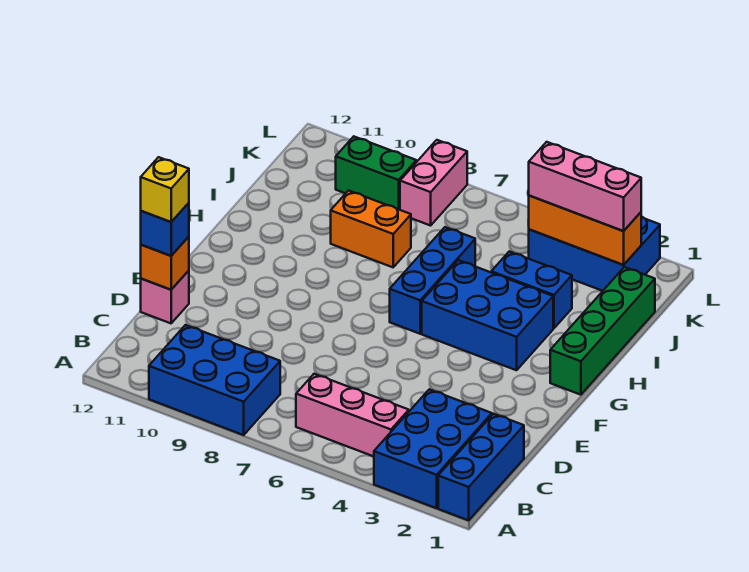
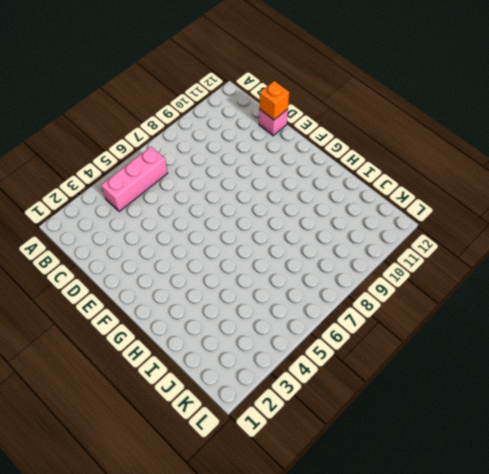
none -> blue brick A1:C1 level 1
none -> blue brick A2:C3 level 1
none -> blue brick A8:B10 level 1

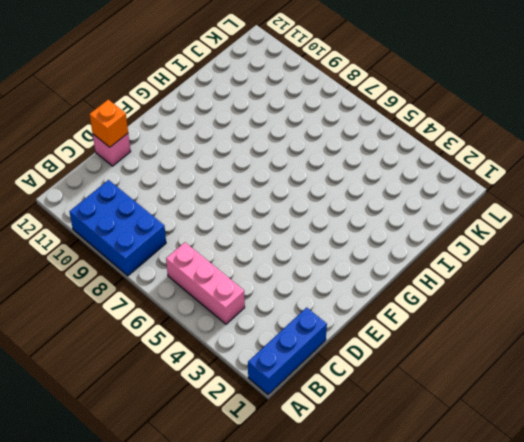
none -> blue brick A2:C3 level 1
none -> green brick G1:J1 level 1
none -> blue brick G3:H5 level 1

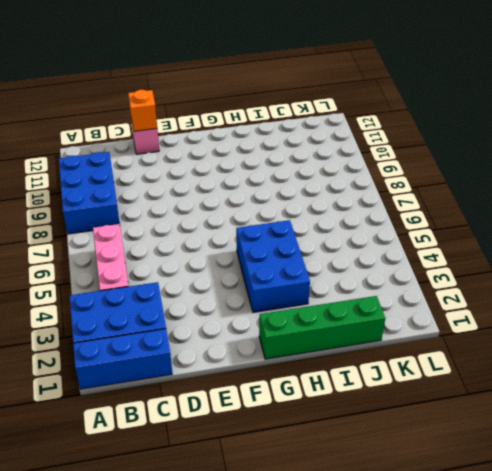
none -> blue brick G6:I6 level 1
none -> blue brick I3:I4 level 1
none -> orange brick I8:I9 level 1

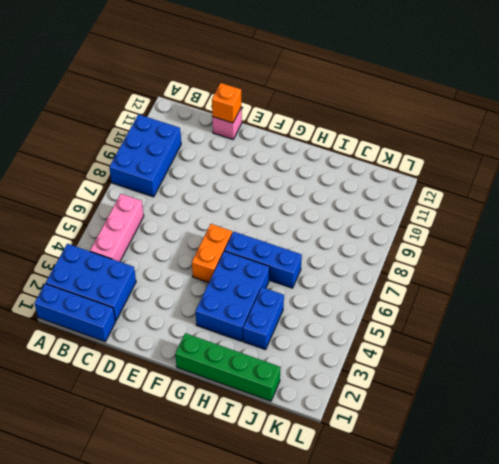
orange brick F5:F6 level 1 -> orange brick I8:I9 level 1
none -> blue brick K2:L4 level 1
none -> pink brick K8:L8 level 1
none -> green brick K9:K10 level 1

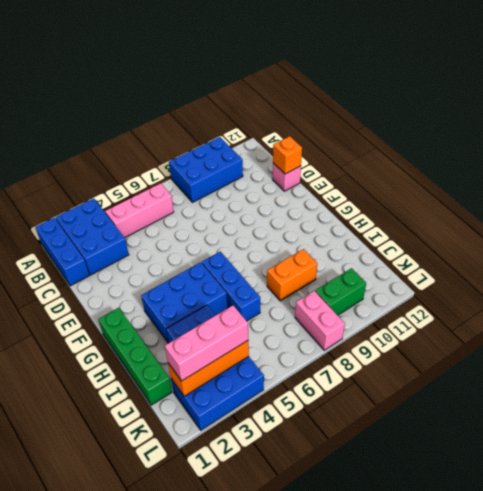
none -> blue brick D12 level 3
none -> yellow brick D12 level 4

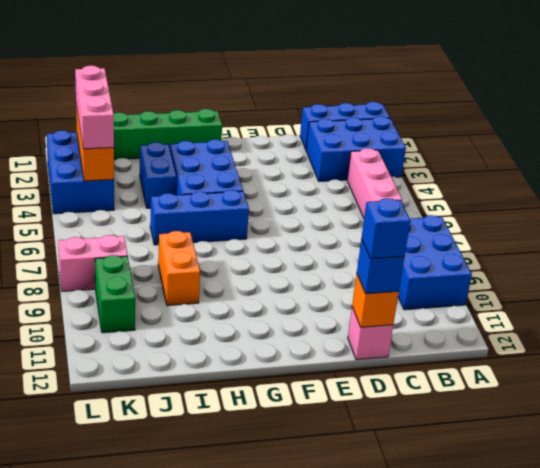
blue brick D12 level 4 -> yellow brick D12 level 4

